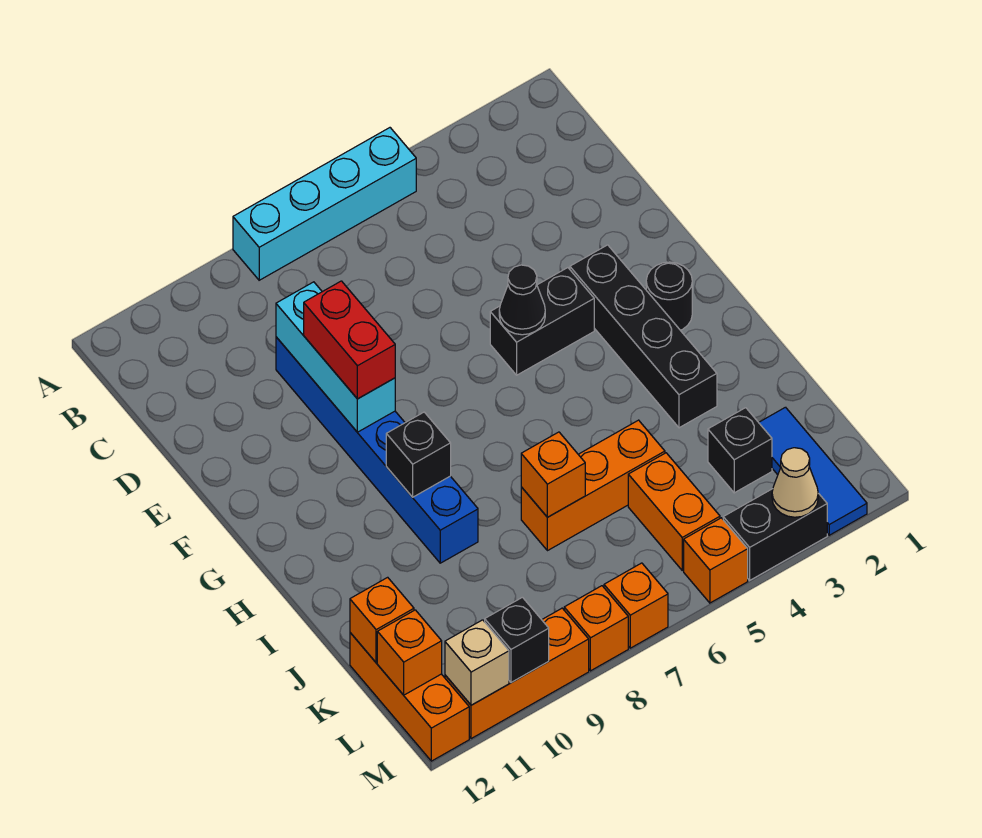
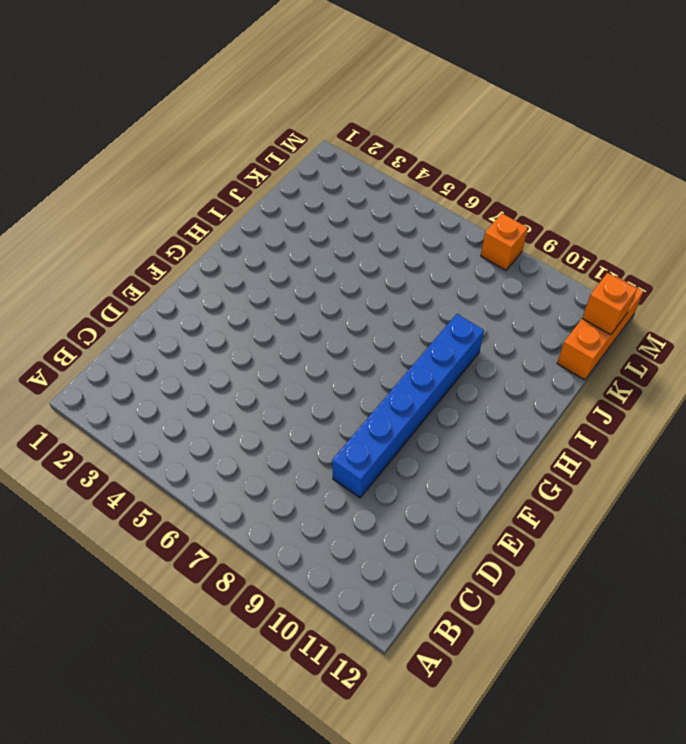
none -> cyan brick A5:A8 level 1
none -> black brick F3:I3 level 1
none -> black brick F4:F5 level 1

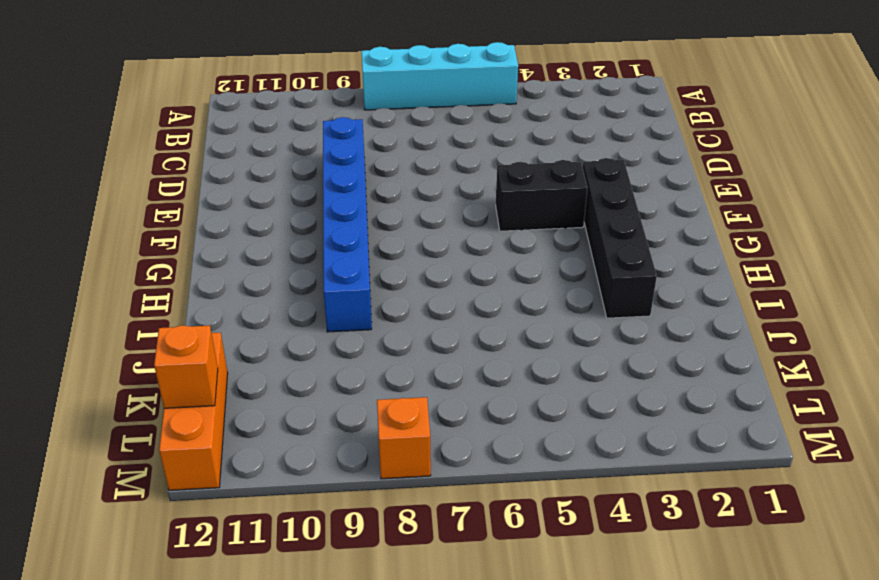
none -> black round brick G2 level 1
none -> orange brick J5:J7 level 1
none -> blue tile K2:M2 level 1

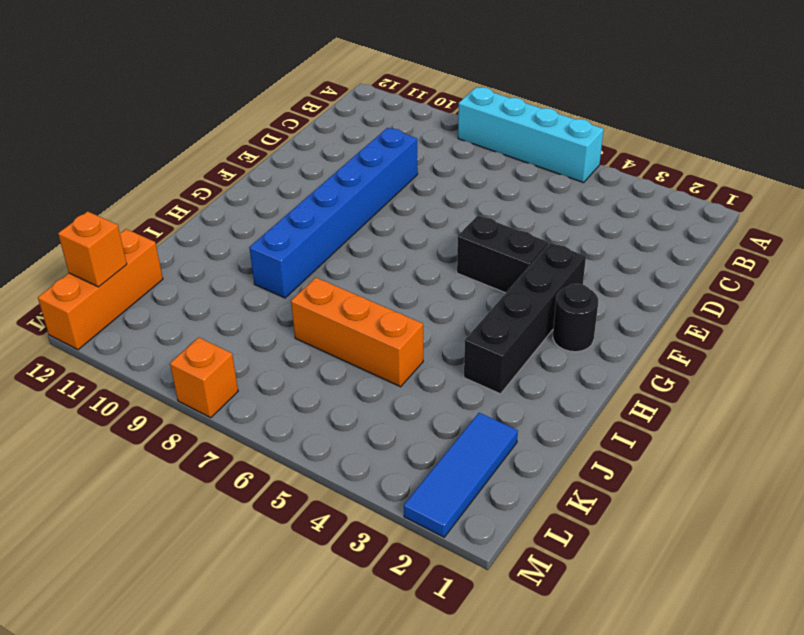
none -> black brick K3 level 1
none -> orange brick K5:L5 level 1
none -> black brick M3:M4 level 1

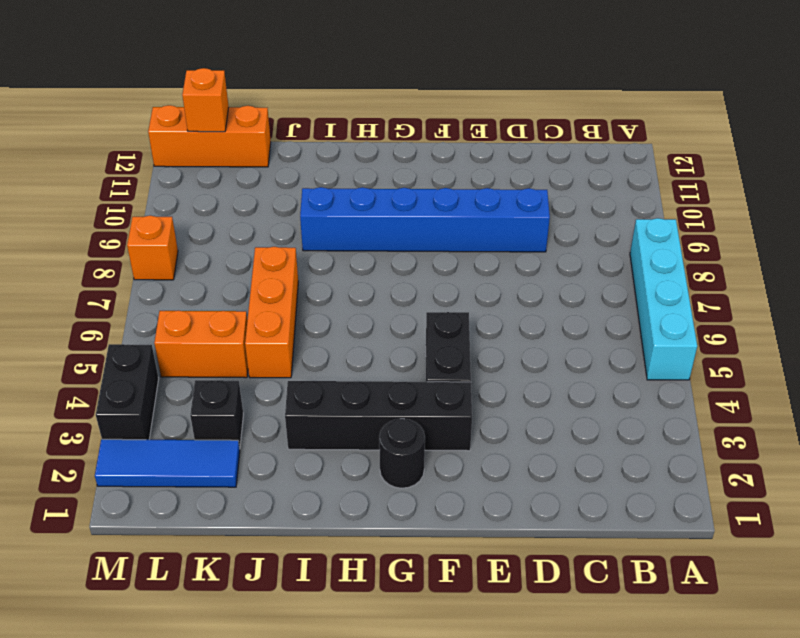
none -> orange brick M5 level 1
none -> orange brick M7 level 1
none -> orange brick M9:M11 level 1

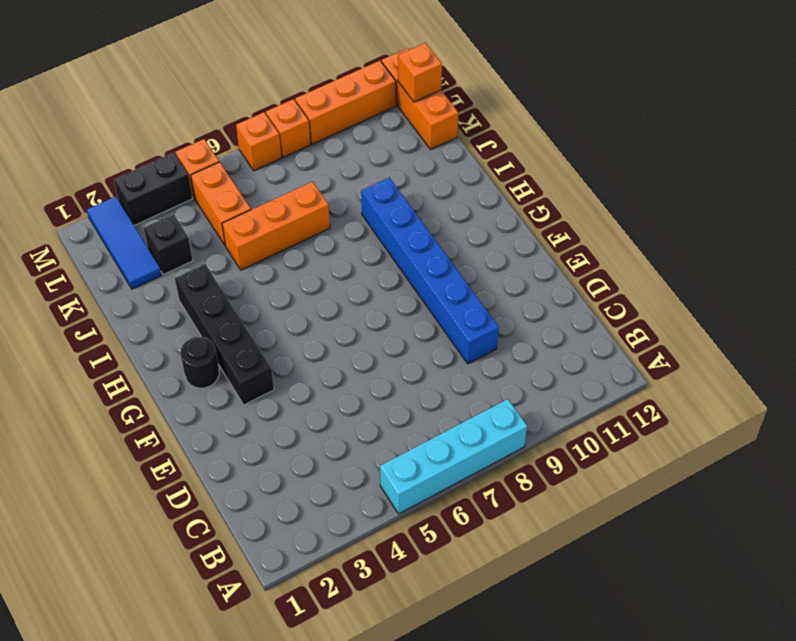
none -> black brick F4:F5 level 1
none -> cyan brick D9:F9 level 2
none -> black cone F5 level 2

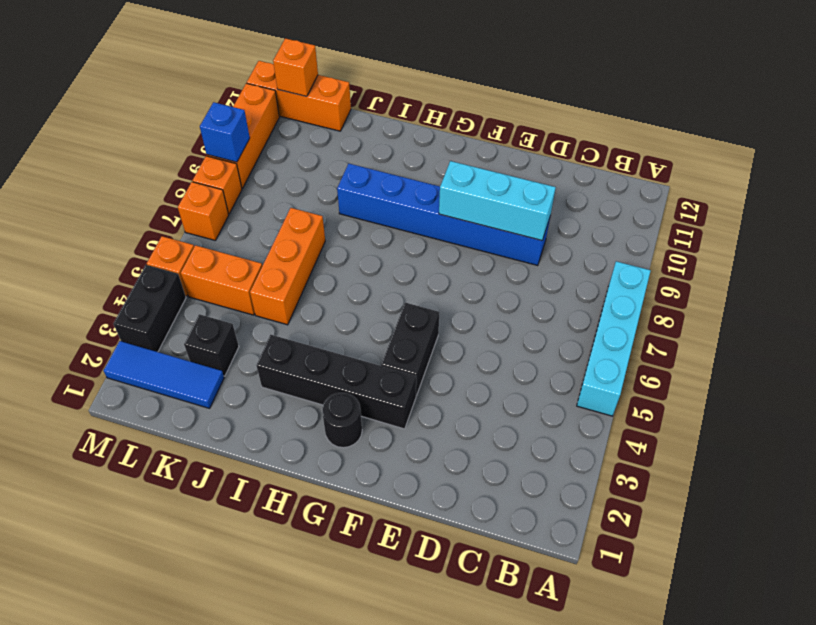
blue brick M9 level 2 -> none
none -> black cone F5 level 2
none -> black brick H9 level 2
none -> orange brick J7 level 2

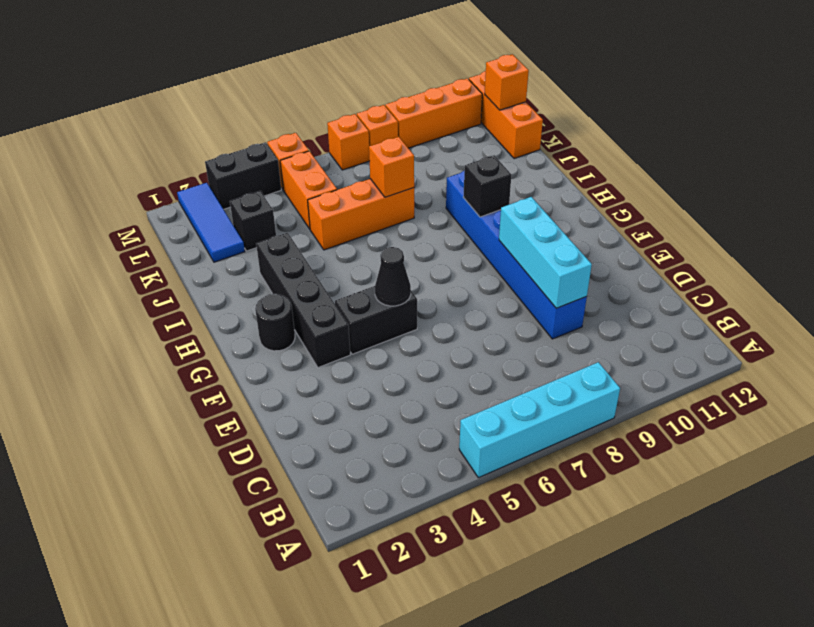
none -> orange brick K12 level 2
none -> tan cone M3 level 2
none -> black brick M10 level 2

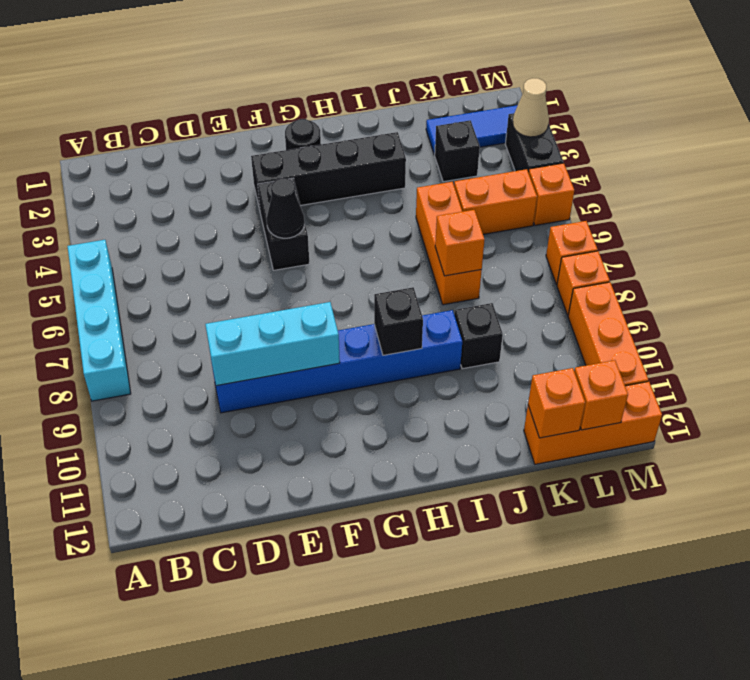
black brick J9 level 1 -> black brick M10 level 2
none -> tan brick M11 level 2
none -> red brick E9:F9 level 3

